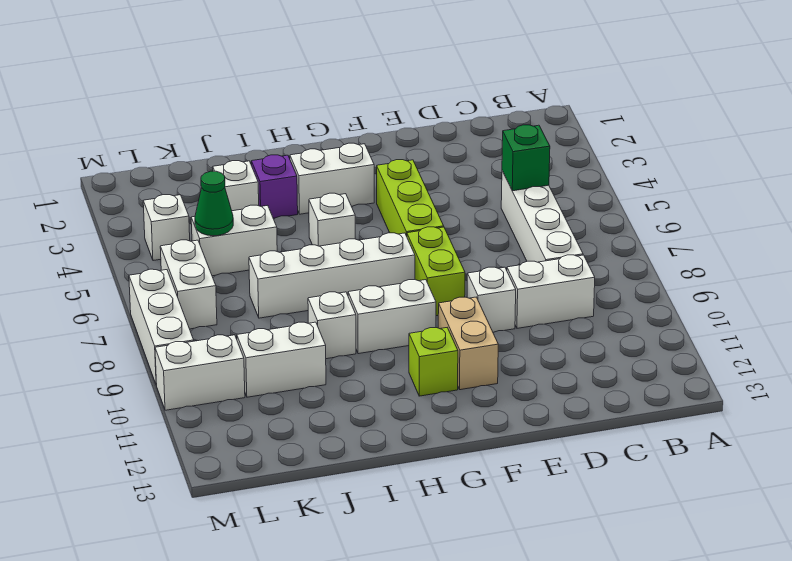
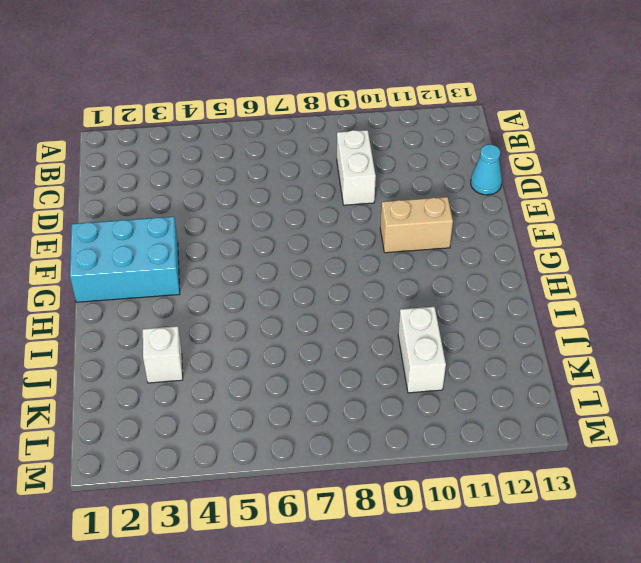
cyan cone D13 level 1 -> none
cyan brick F1:G3 level 1 -> white brick G3:H3 level 1
none -> white brick C5:C8 level 1
none -> white brick E9 level 1
none -> lime brick F4:F6 level 1

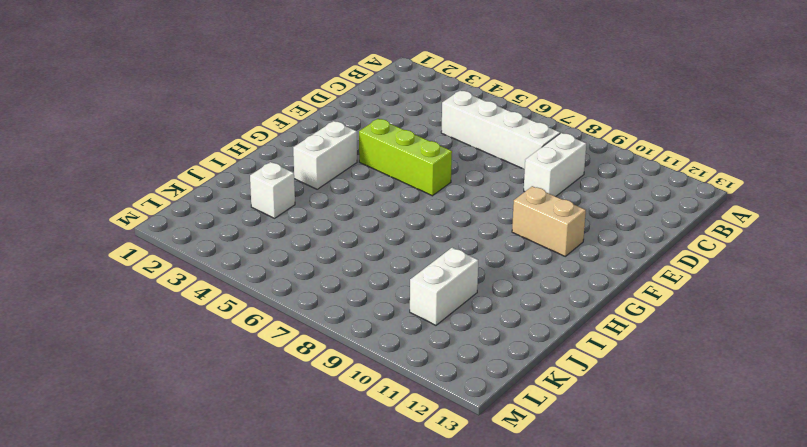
none -> white brick E9 level 1
none -> lime brick F7:F8 level 1
none -> white brick G7:J7 level 1

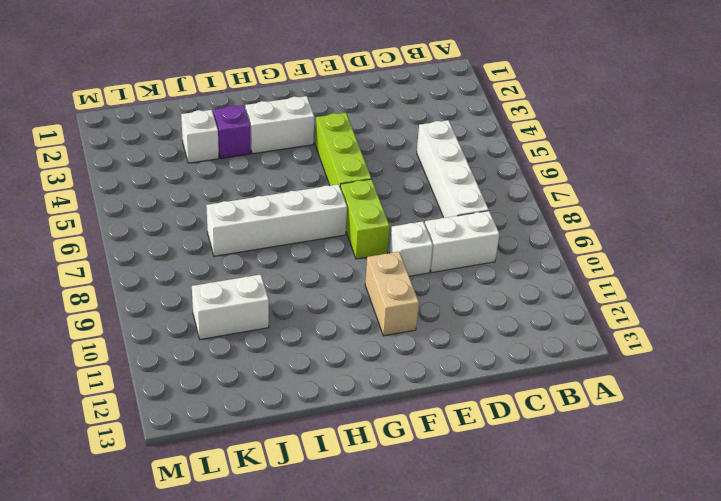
none -> white brick G9:H9 level 1
none -> lime brick G11 level 1
none -> white brick H5 level 1

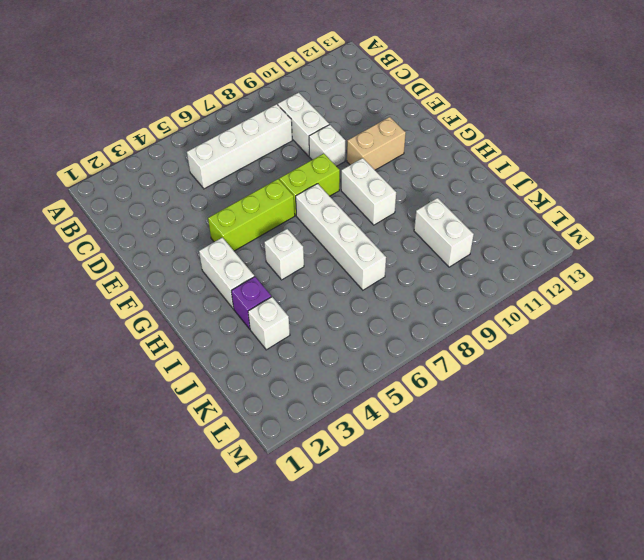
none -> lime brick G11 level 1
none -> white brick I9 level 1
none -> white brick J5:K5 level 1

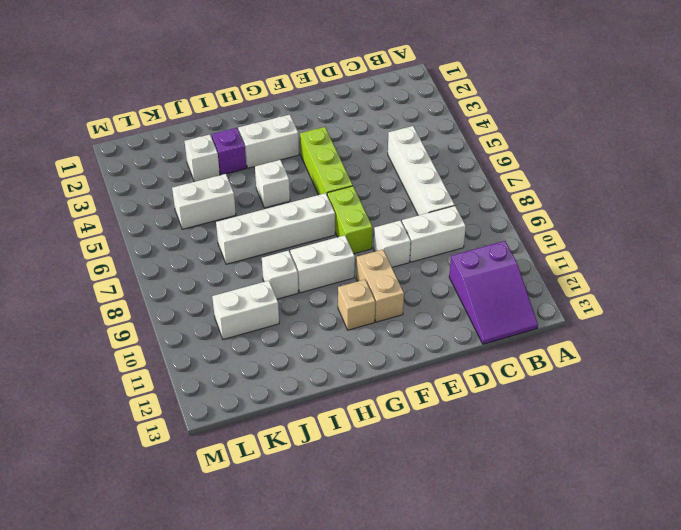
purple slope B11:C13 level 1 top 11 -> none
tan brick G11 level 1 -> lime brick G11 level 1
none -> white brick L4 level 1
none -> white brick L6:L7 level 1
none -> white brick L10:M10 level 1

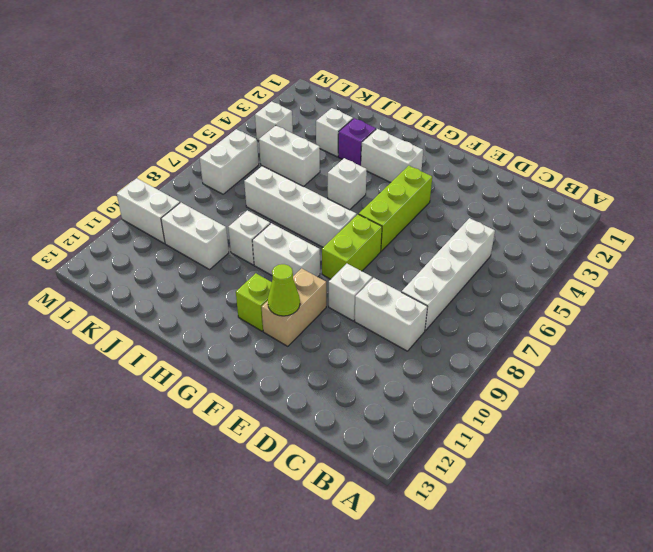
lime cone F11 level 2 -> none
none -> white brick M7:M9 level 1
none -> green brick C5 level 2
none -> green cone K5 level 2

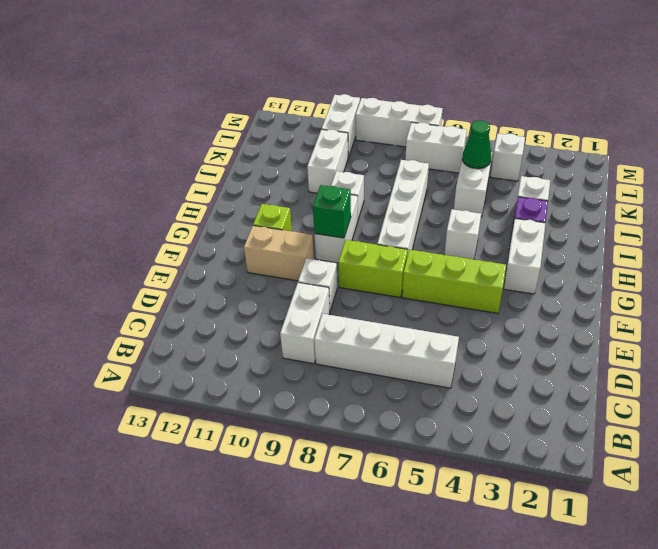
green brick G9 level 2 -> green brick C5 level 2

